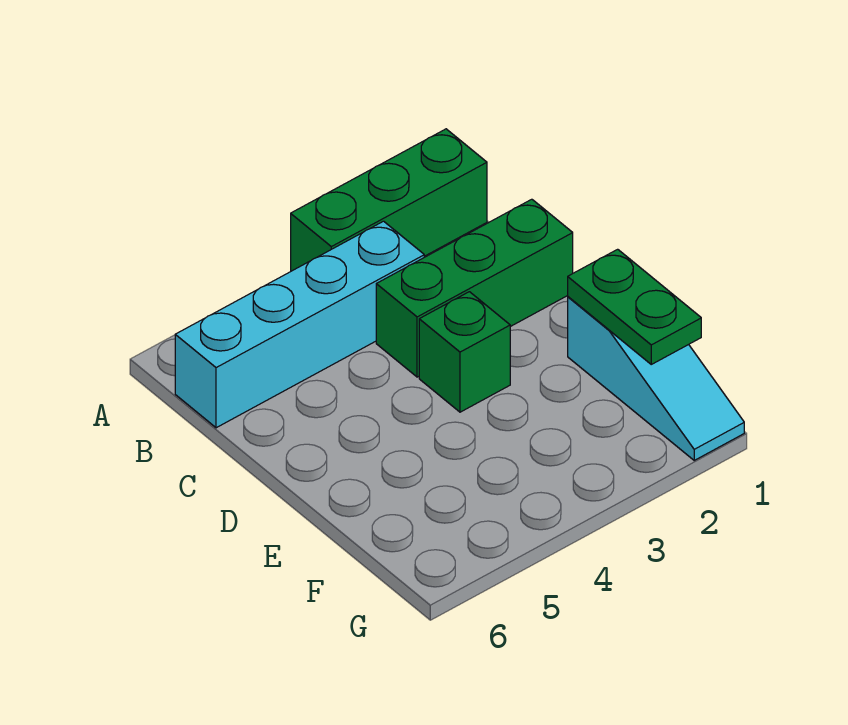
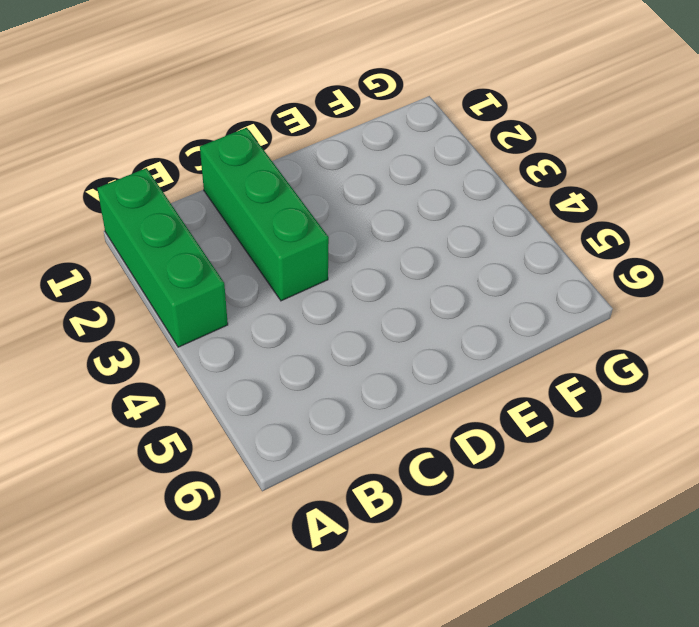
none -> cyan brick B3:B6 level 1
none -> green brick D3 level 1

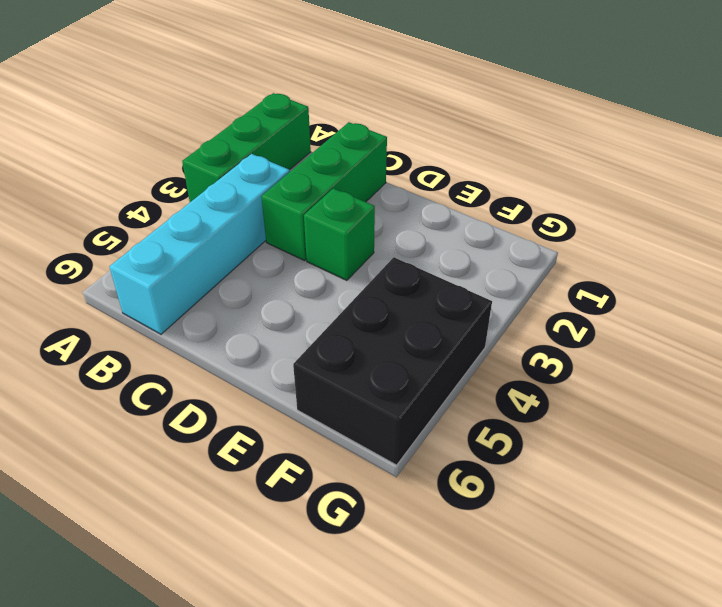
black brick F4:G6 level 1 -> none
none -> cyan slope E1:G1 level 1 top E
none -> green plate E1:F1 level 2

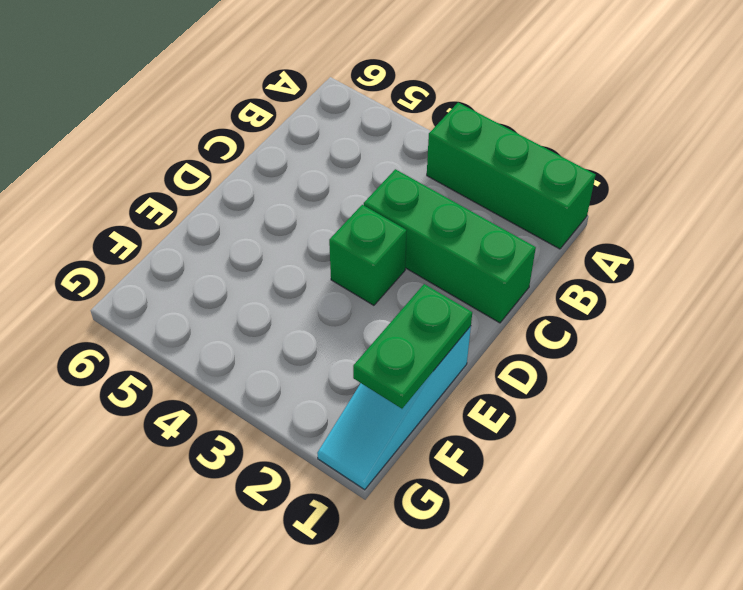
none -> cyan brick B3:B6 level 1

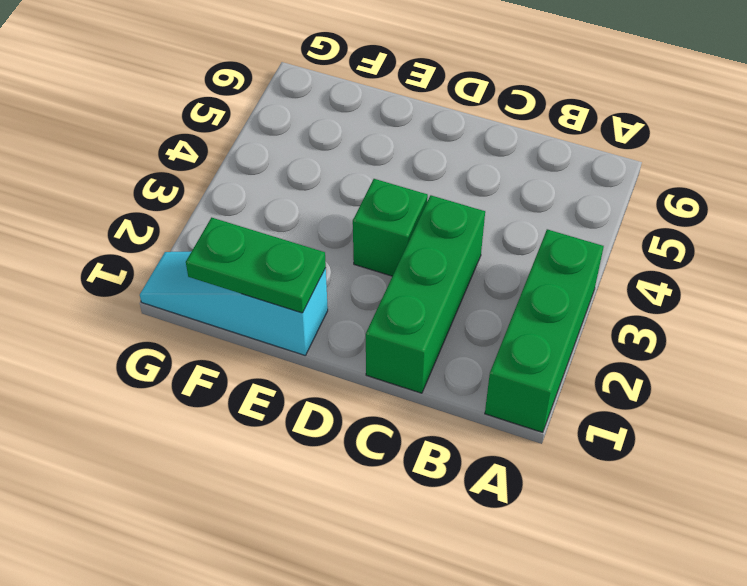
none -> cyan brick B3:B6 level 1

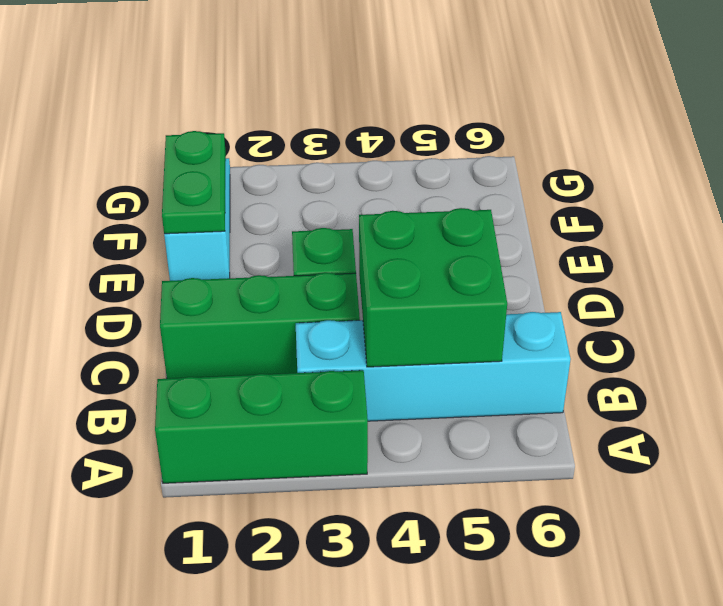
green brick B4:C5 level 2 -> none

